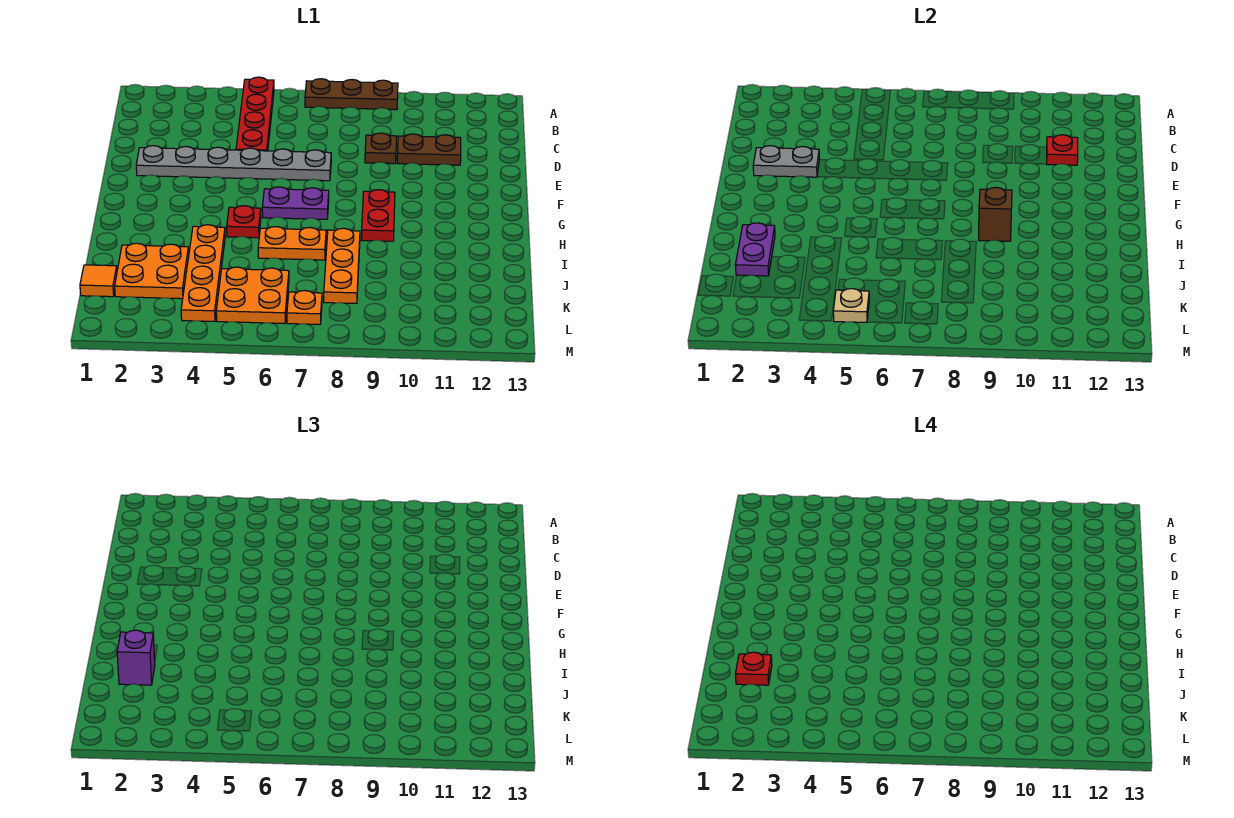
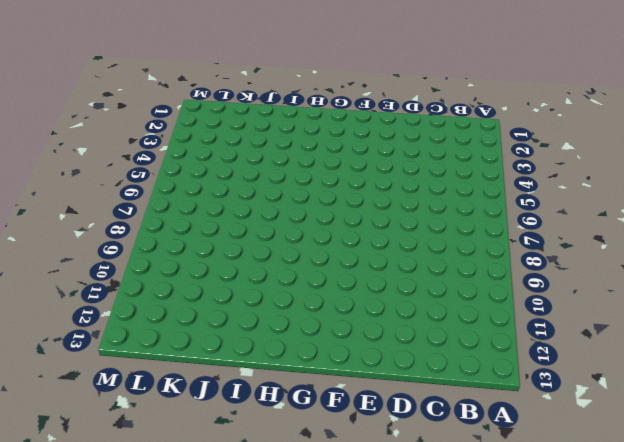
none -> red plate A5:D5 level 1
none -> brown plate A7:A9 level 1
none -> brown plate D9 level 1

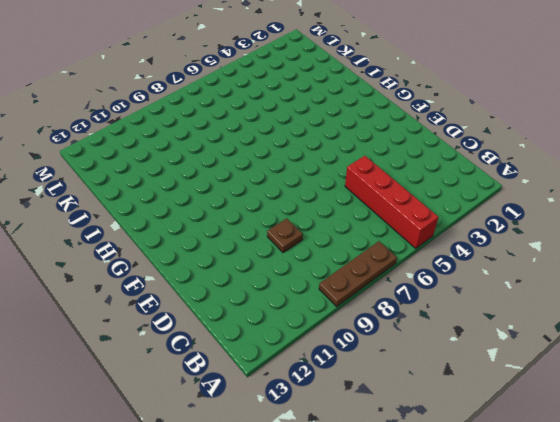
red brick A5:D5 level 1 -> red plate A5:D5 level 1
none -> brown plate D10:D11 level 1
none -> grey plate E2:E7 level 1
none -> purple plate G6:G7 level 1

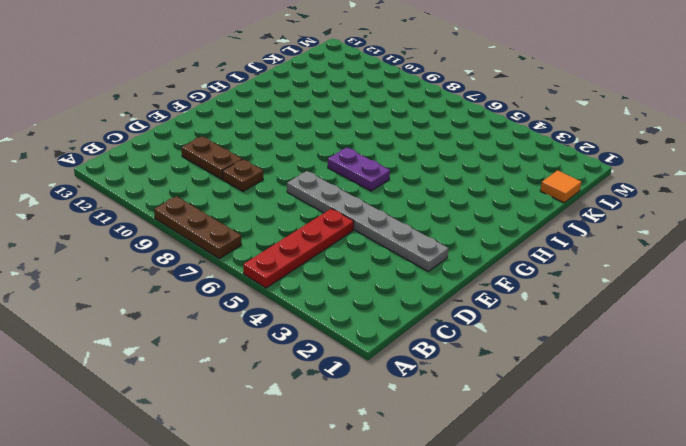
none -> red plate G9:H9 level 1
none -> red plate H5 level 1
none -> orange plate I4:L4 level 1

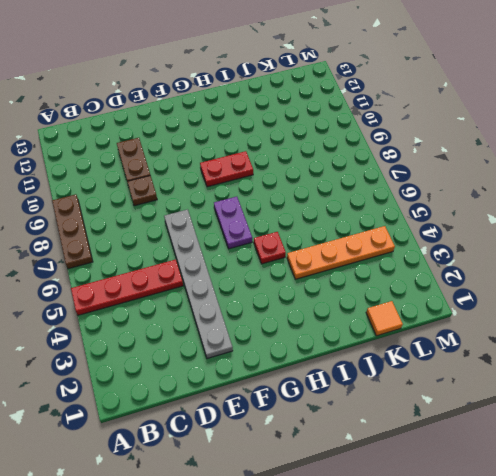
none -> orange plate I6:I7 level 1
none -> orange plate I8:K8 level 1
none -> orange plate J2:K3 level 1

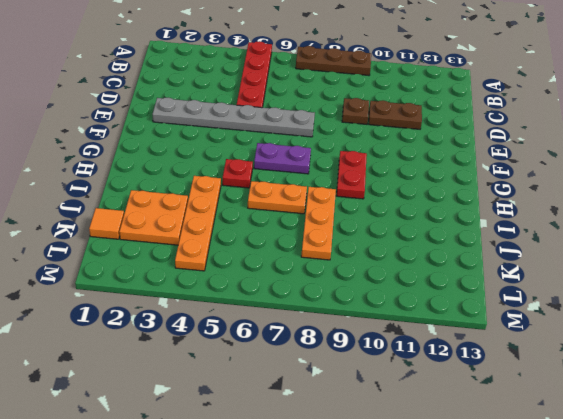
none -> orange plate K5:L6 level 1
none -> orange plate L7 level 1
none -> red plate D11 level 2

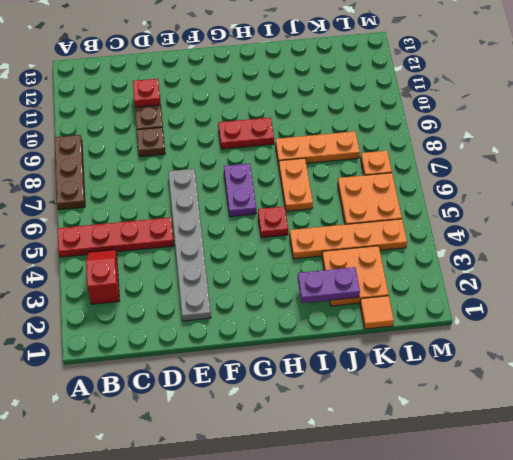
red slope B3:B4 level 1 top 3 -> none
none -> grey plate E2:E3 level 2
none -> brown brick H9 level 2
none -> tan plate L5 level 2

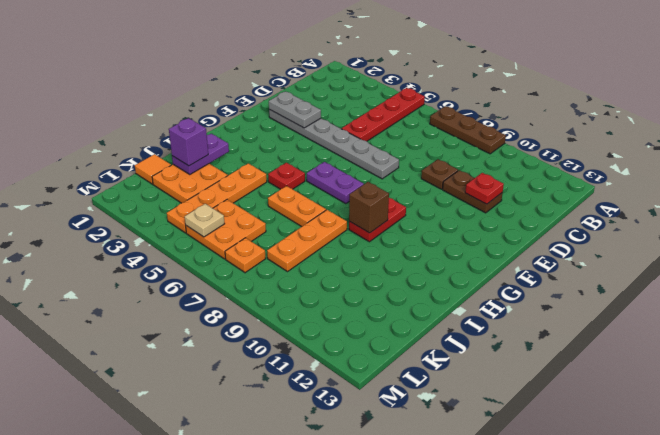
none -> red plate J2 level 4

